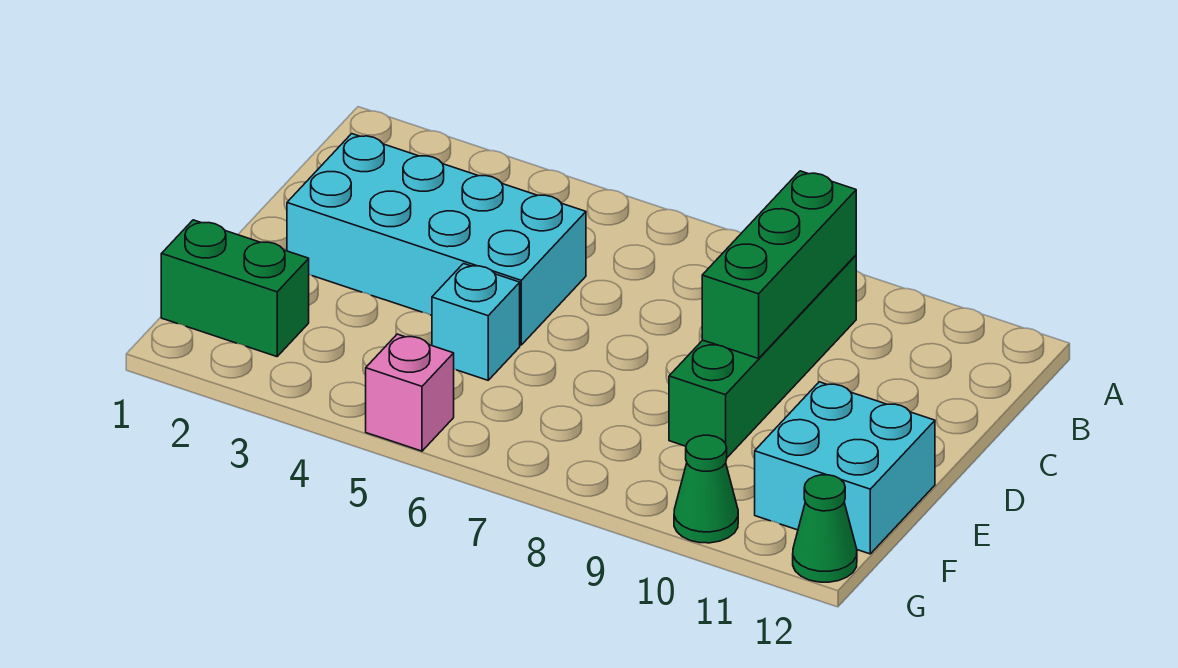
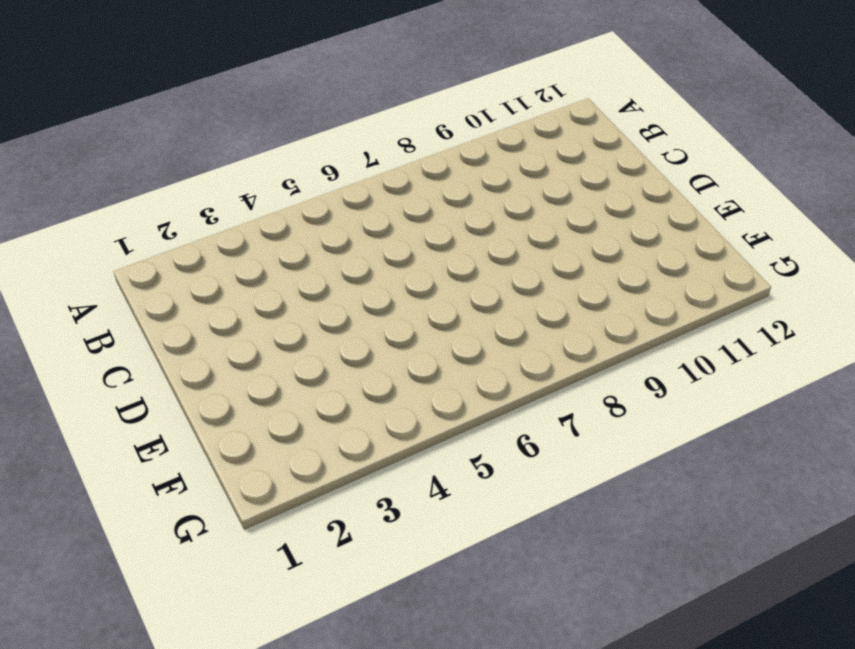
none -> green brick B9:E9 level 1
none -> cyan brick C2:D5 level 1

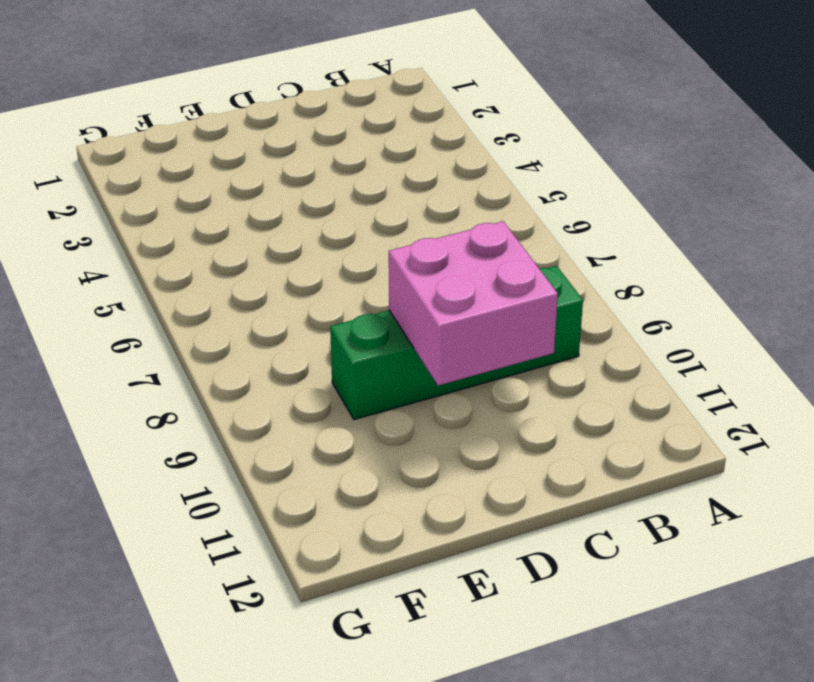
pink brick C9:D10 level 2 -> green brick B9:D9 level 2
none -> cyan brick C2:D5 level 1
none -> cyan brick E5 level 1

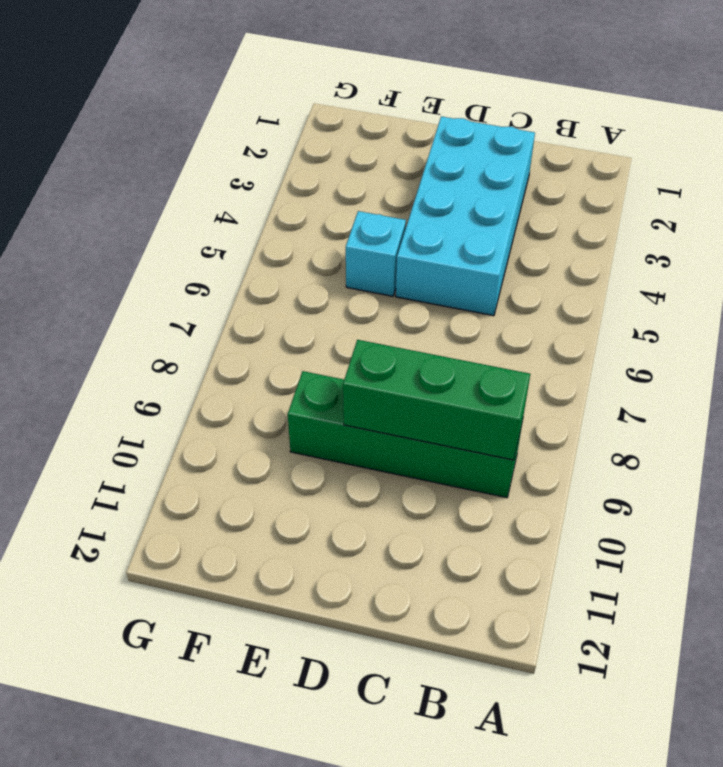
none -> cyan brick E11:F12 level 1
none -> green brick F1:F2 level 1

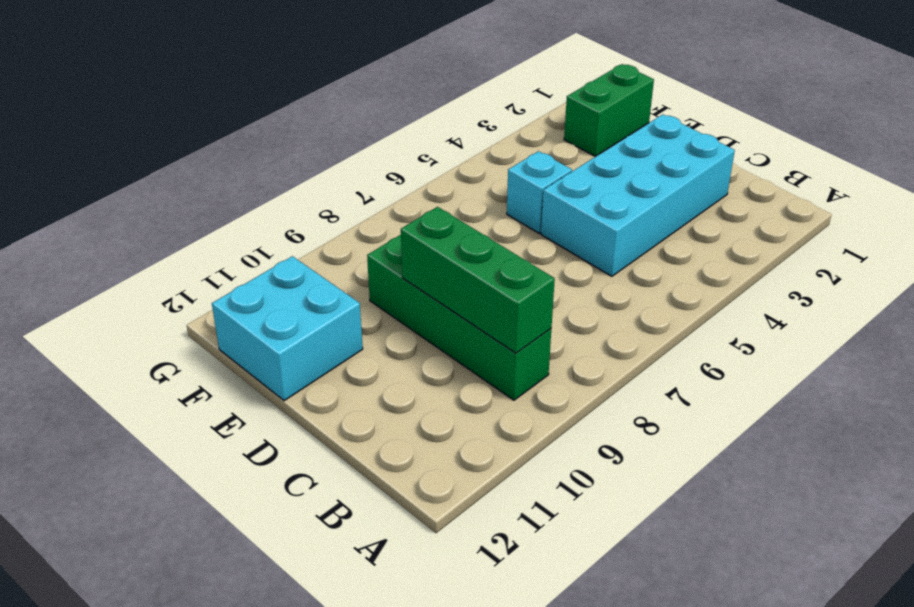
none -> pink brick G5 level 1
none -> green cone G10 level 1

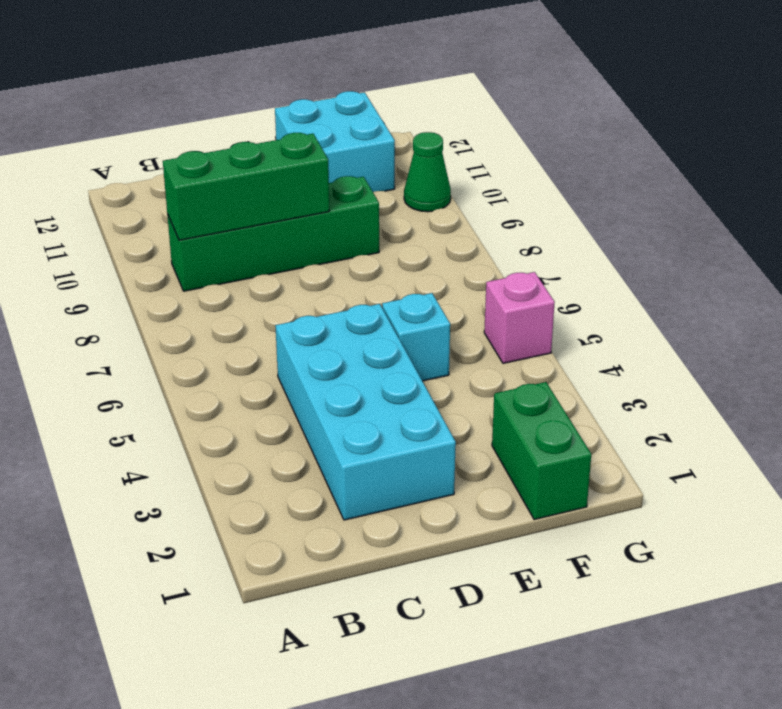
none -> green cone G12 level 1

